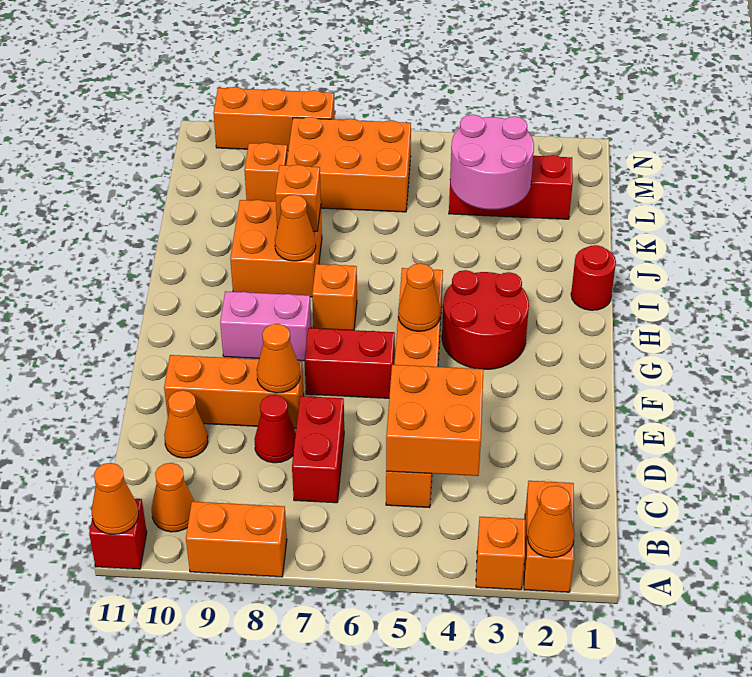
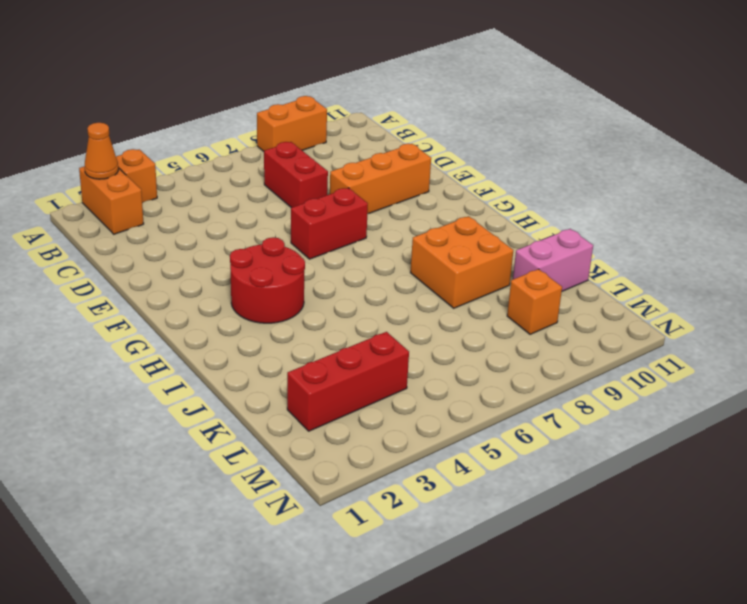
pink brick K10:K11 level 1 -> pink brick G8:G9 level 1
none -> red brick A11 level 1
none -> orange cone B10 level 1
none -> orange brick C5:H5 level 1

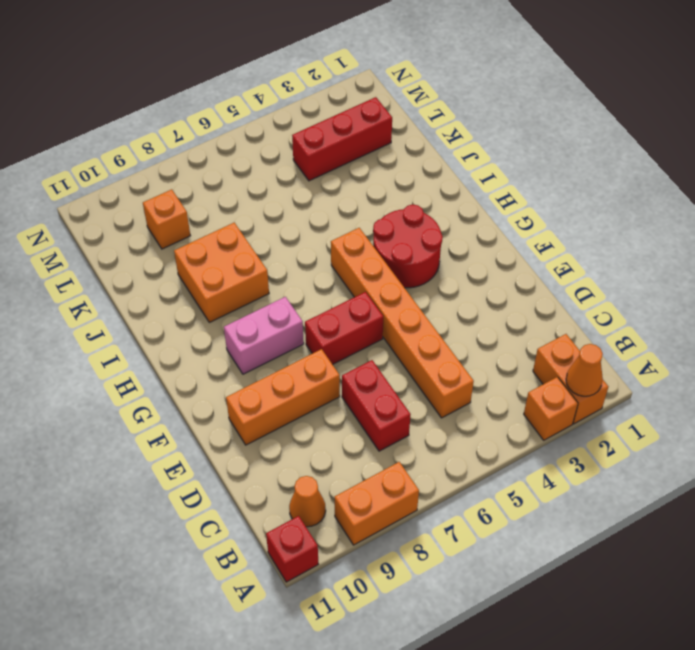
none -> red cone D8 level 1
none -> orange cone D10 level 1
none -> orange brick H7 level 1

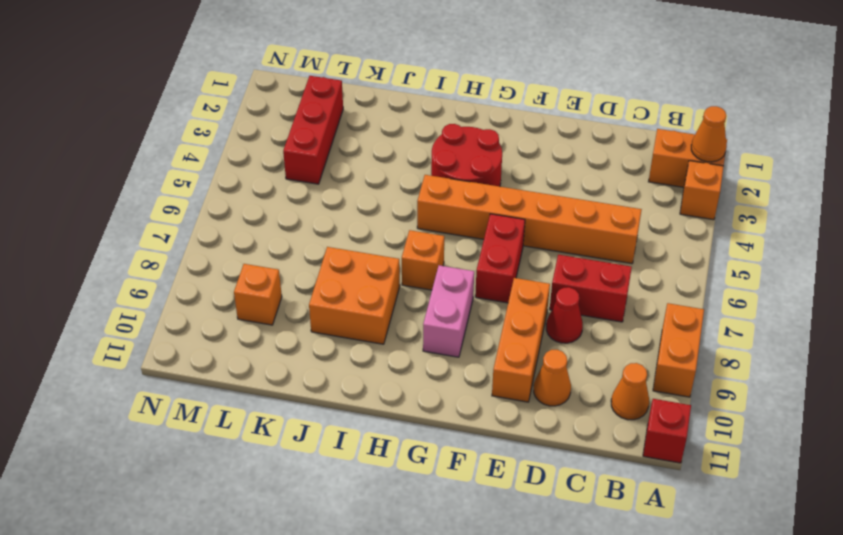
none -> red round brick I1 level 1
none -> orange brick L6:M8 level 1
none -> orange brick N8:N10 level 1

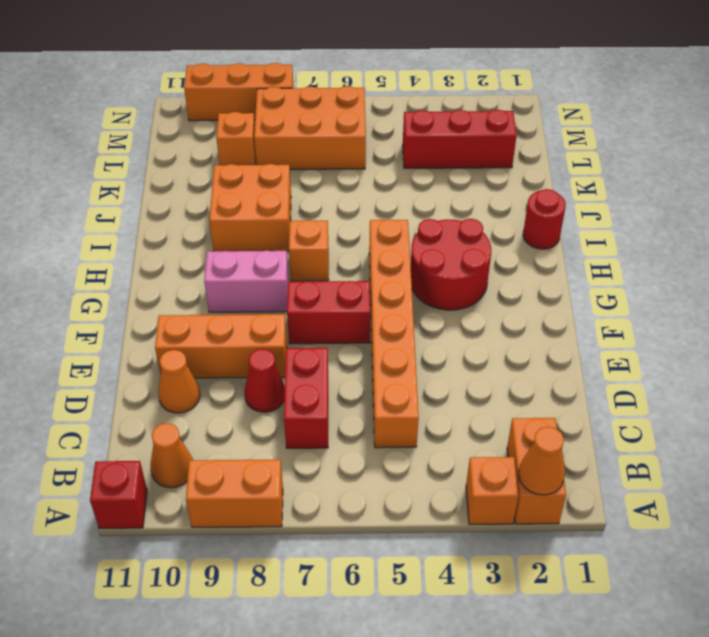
none -> orange cone A11 level 2
none -> orange brick C4:D5 level 2
none -> orange cone E8 level 2

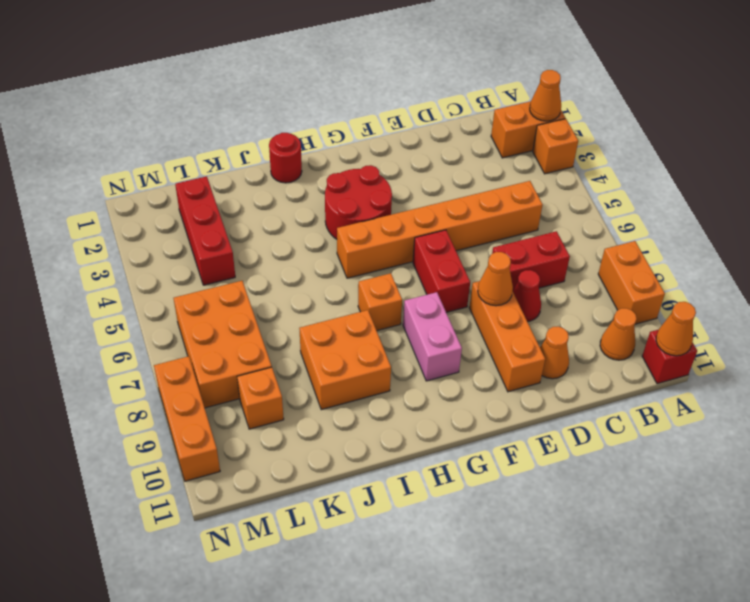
none -> orange brick C4:D5 level 2
none -> orange cone G5 level 2
none -> orange cone I8 level 2

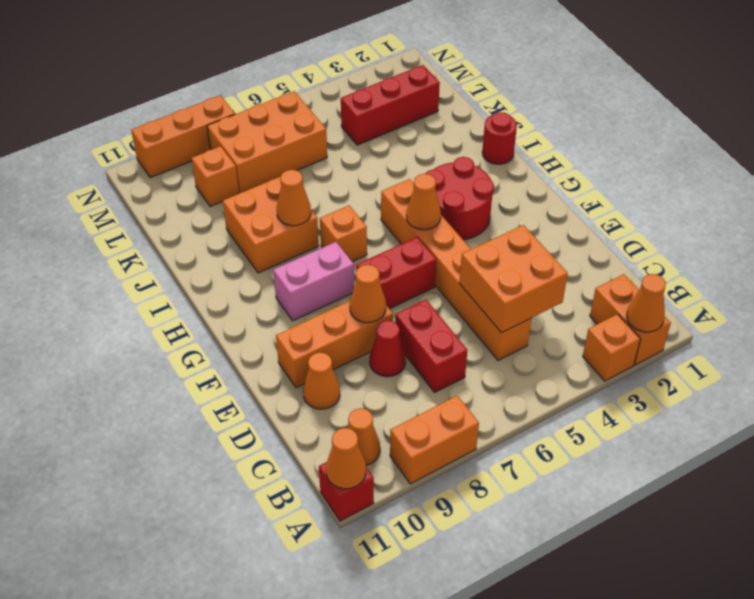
none -> orange brick J8 level 2
none -> pink round brick K3:L4 level 2

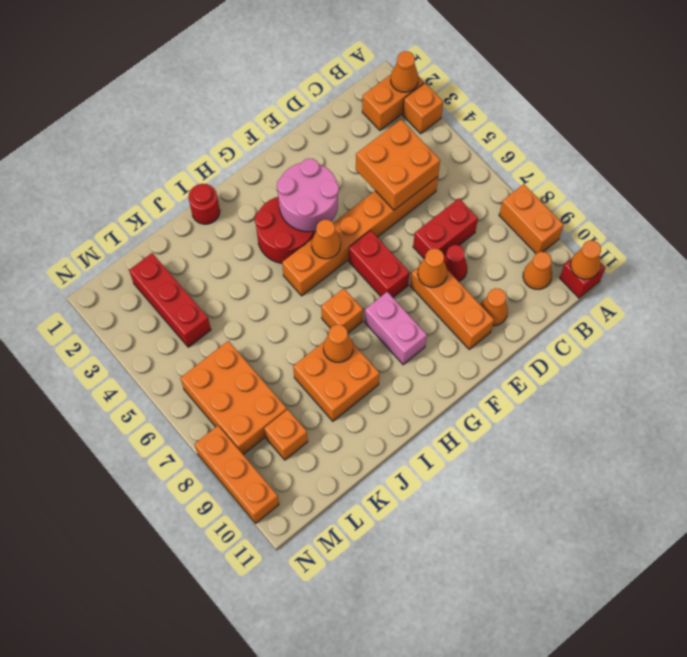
pink round brick F3:G4 level 2 -> pink round brick K3:L4 level 2
none -> orange brick J8 level 2

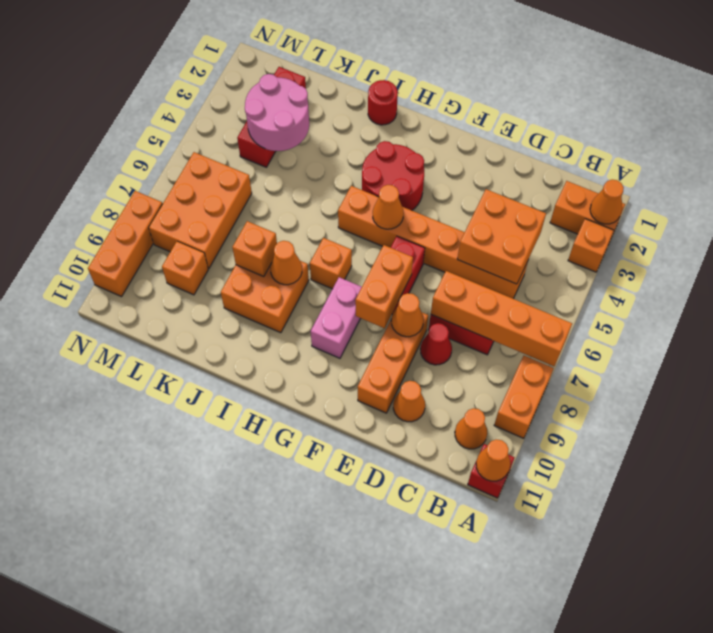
orange brick A7:D7 level 2 -> none
orange brick F7:F8 level 2 -> none

